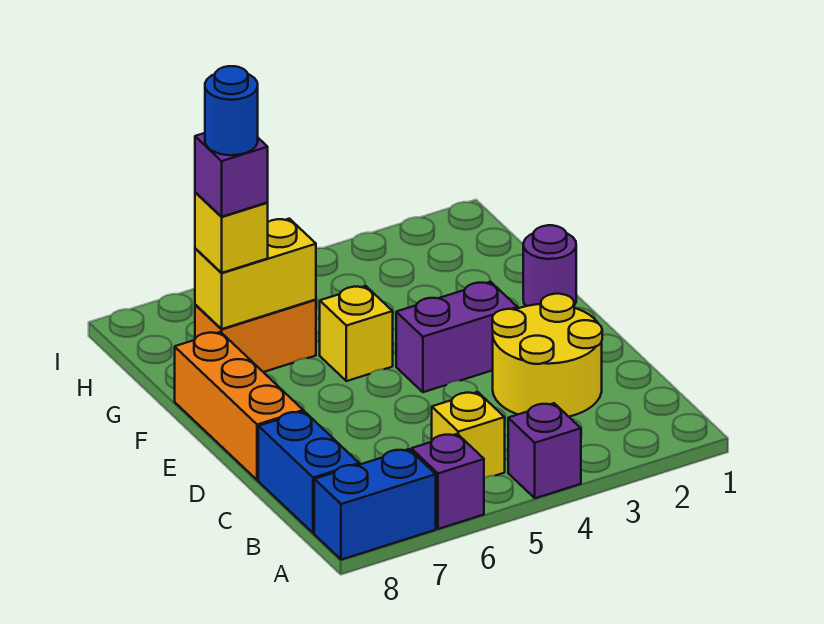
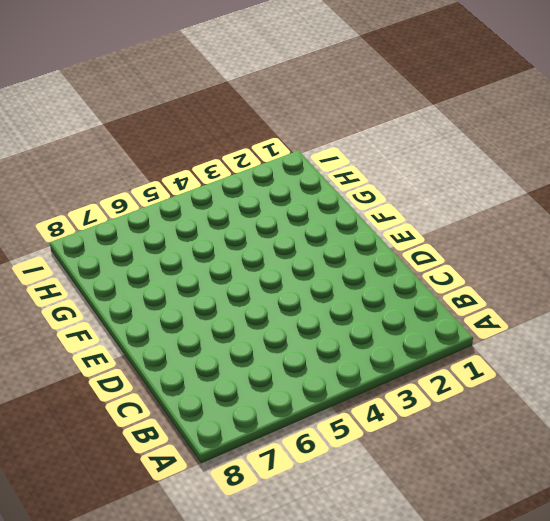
none -> purple brick A4 level 1
none -> purple brick A6 level 1
none -> blue brick A7:A8 level 1

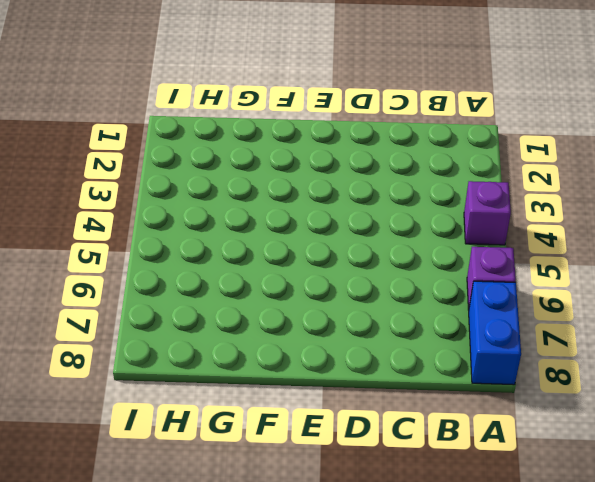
none -> yellow brick B5 level 1
none -> blue brick B8:C8 level 1
none -> yellow round brick C2:D3 level 1

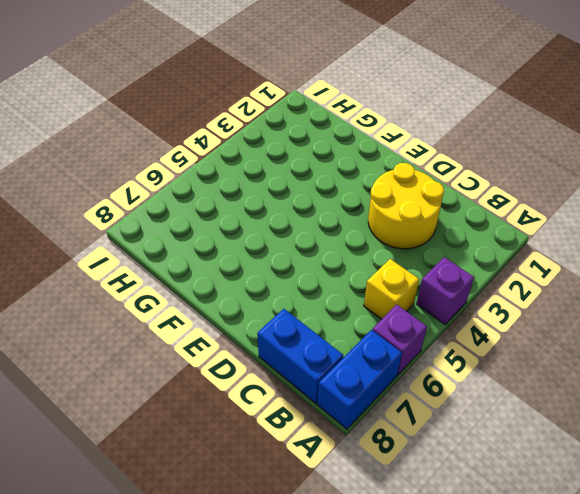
none -> orange brick D8:F8 level 1
none -> purple brick E3:E4 level 1
none -> purple round brick F1 level 1

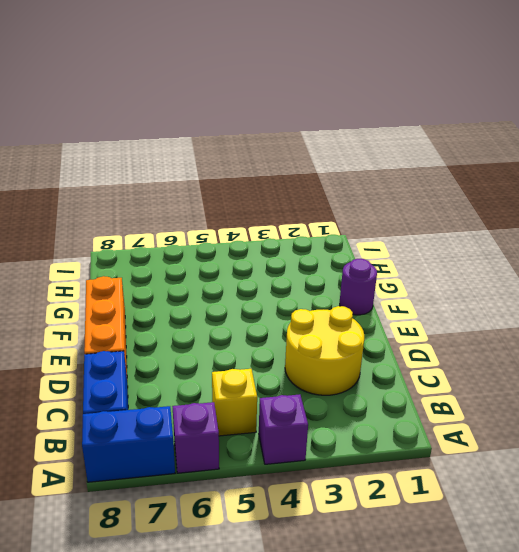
none -> purple brick E3:E4 level 1
none -> yellow brick F5 level 1
none -> orange brick G6:G7 level 1

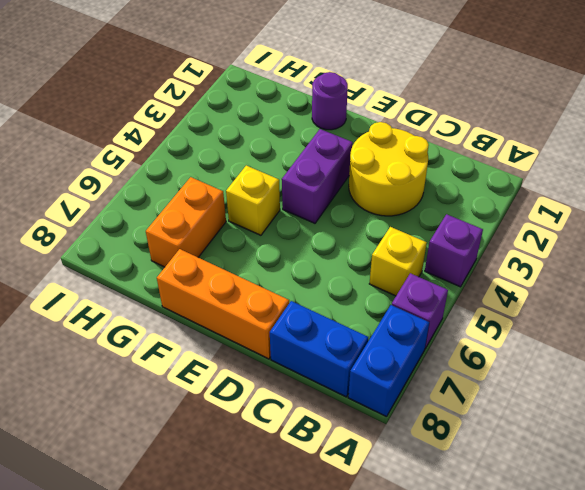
none -> yellow brick G6:G7 level 2
none -> yellow brick G7 level 3
none -> purple brick G7 level 4

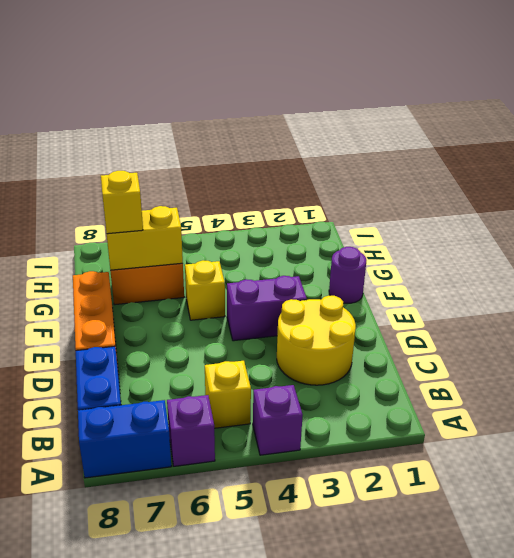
none -> purple brick G7 level 4
none -> blue round brick G7 level 5

